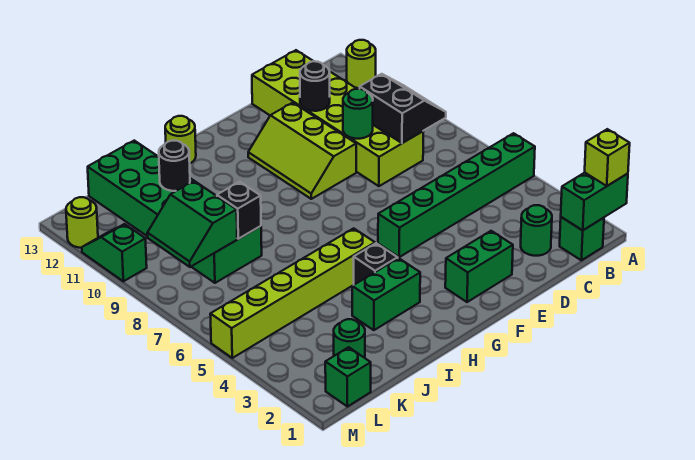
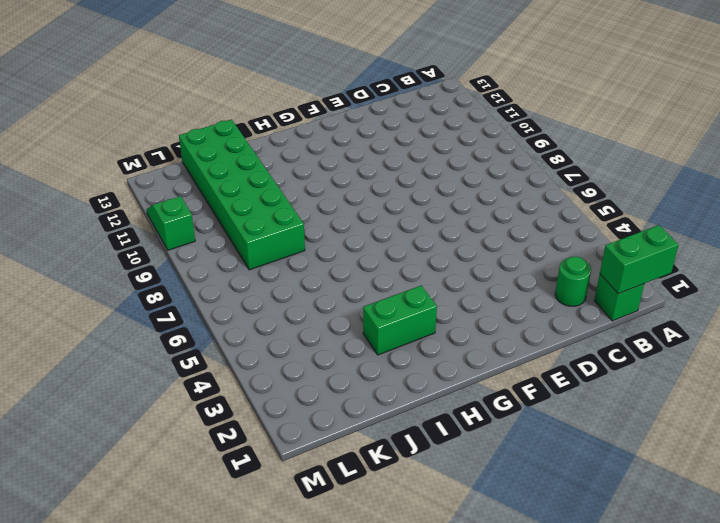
none -> green brick A5:F5 level 1
none -> lime round brick A12 level 1
none -> lime brick C8:D13 level 1

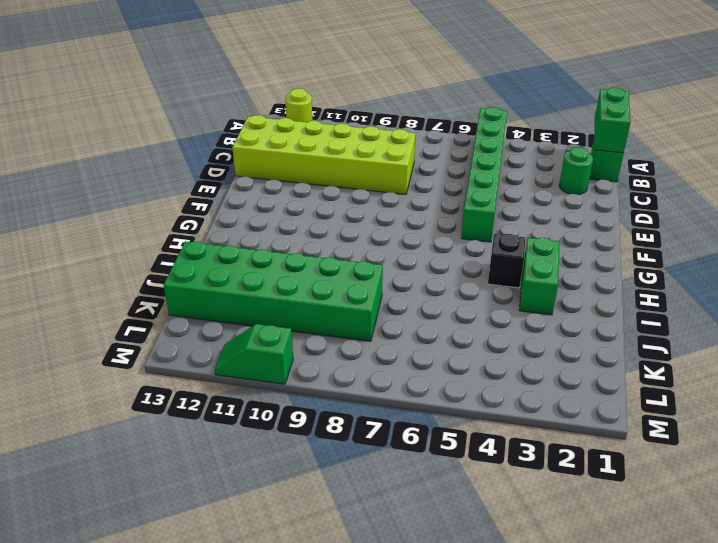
none -> green brick E2:F2 level 1
none -> lime slope E9:F11 level 1 top E
none -> lime brick H5:M5 level 1

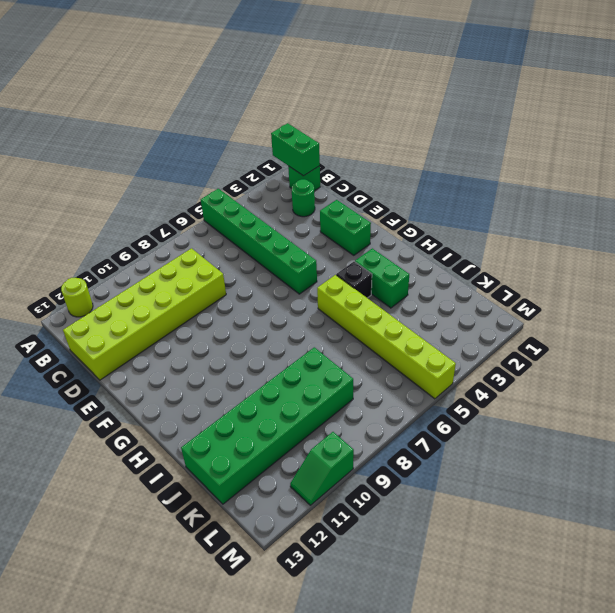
none -> lime slope E9:F11 level 1 top E
none -> lime round brick H13 level 1
none -> green round brick K2 level 1

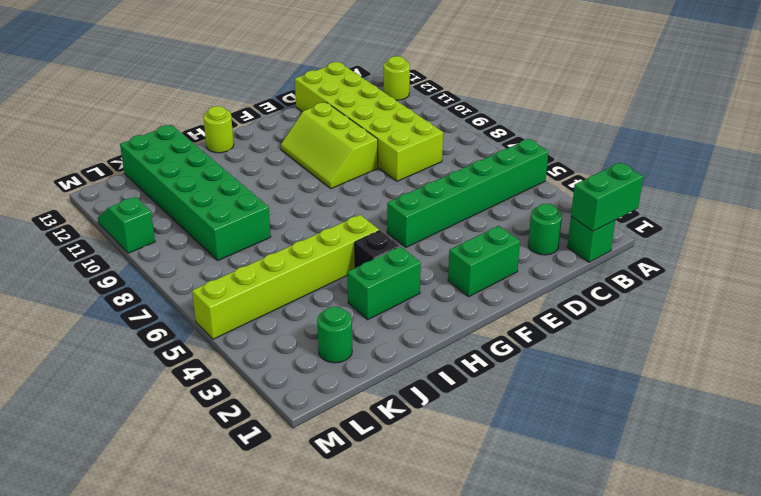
none -> green brick L1 level 1
none -> lime round brick M12 level 1
none -> black slope B8:C9 level 2 top C

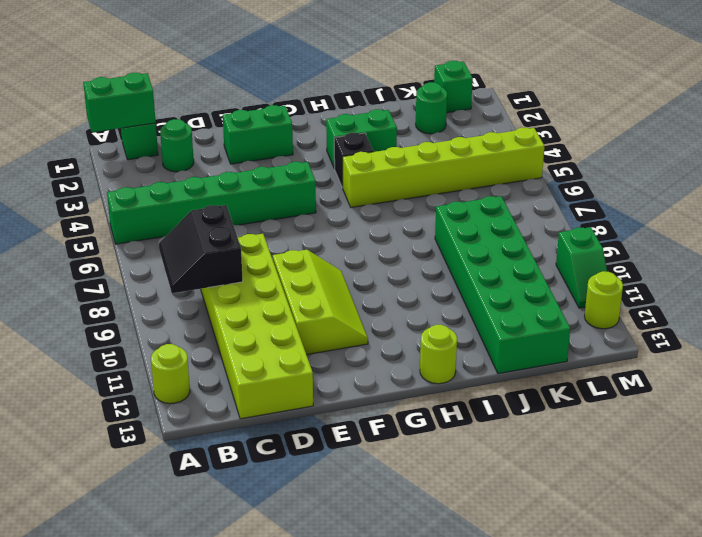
none -> green round brick D9 level 2
none -> black round brick D11 level 2
none -> black brick J8 level 2

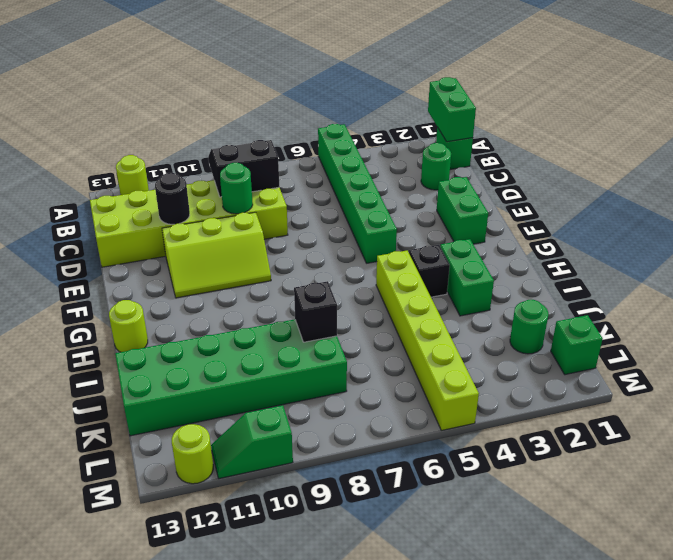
none -> black round brick J11 level 2
none -> green slope K8:L9 level 2 top K
none -> lime brick A1 level 3

